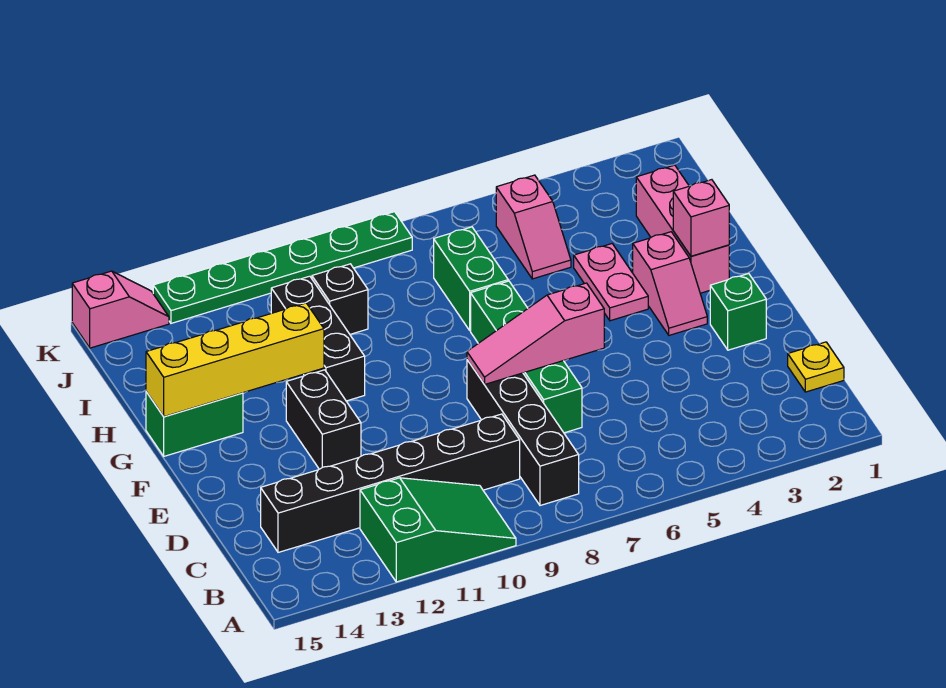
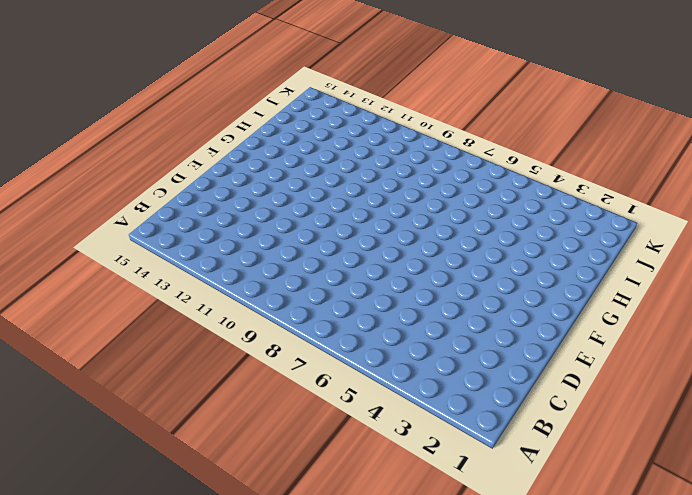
none -> green slope A10:B12 level 1 top 12
none -> black brick B8:E8 level 1
none -> yellow plate C1 level 1

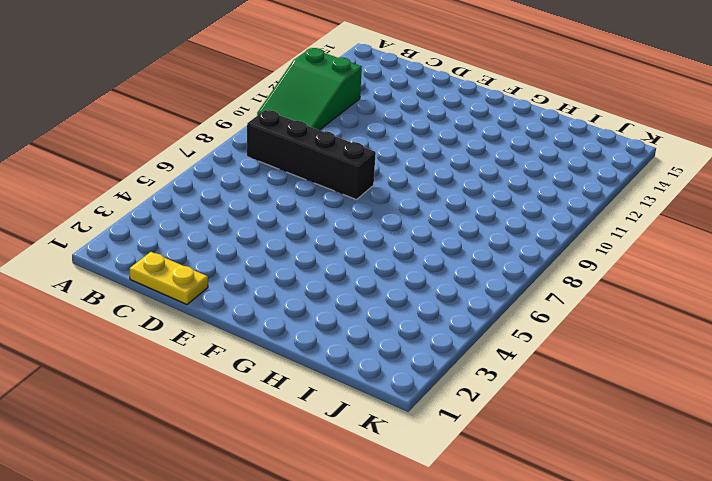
yellow plate C1:D1 level 1 -> yellow plate C1 level 1
none -> black brick C9:C14 level 1
none -> green brick D7:G7 level 1
none -> green brick E2 level 1

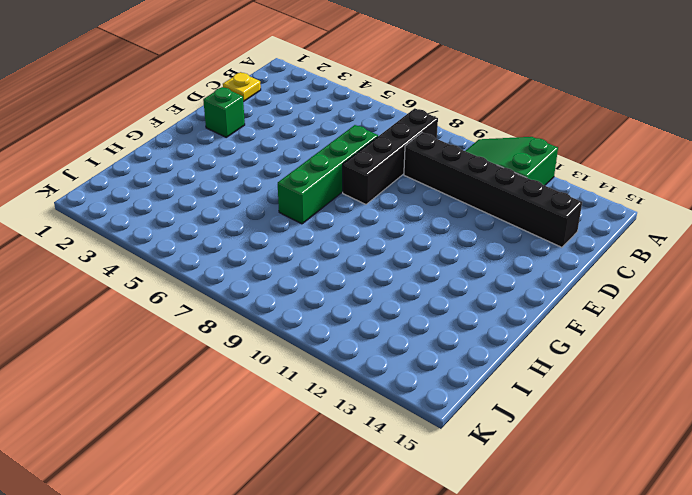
none -> black brick E12:F12 level 1
none -> pink slope F3:G3 level 1 top G
none -> pink brick G2:I2 level 1

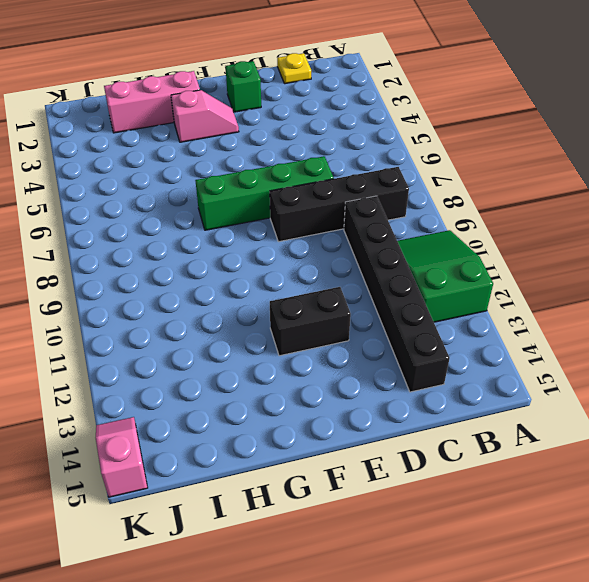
none -> pink plate G4:H4 level 1
none -> black brick G11:I11 level 1
none -> green brick G14:G15 level 1

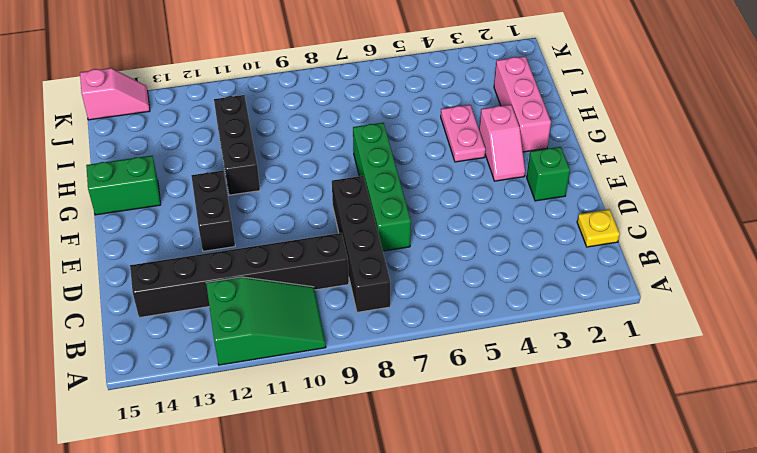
none -> green brick H7:I7 level 1
none -> pink slope I5:J5 level 1 top J
none -> black brick I10 level 1

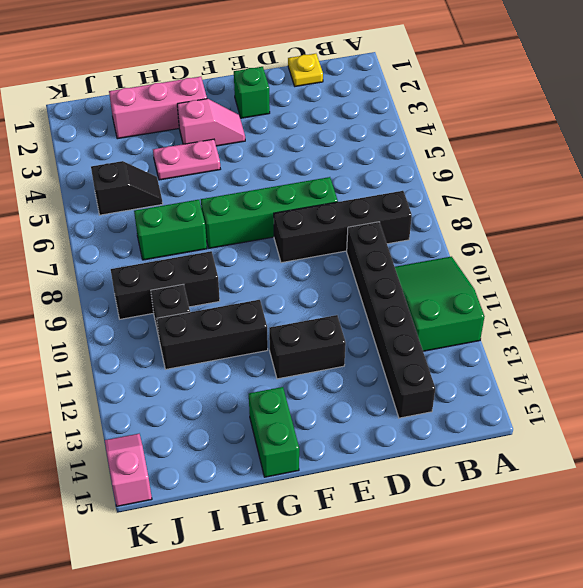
black brick H9:J9 level 1 -> none
black slope I5:J5 level 1 top J -> pink slope I5:J5 level 1 top J
none -> green plate K8:K13 level 1
none -> pink slope E6:E8 level 2 top 6
none -> pink brick G2 level 2

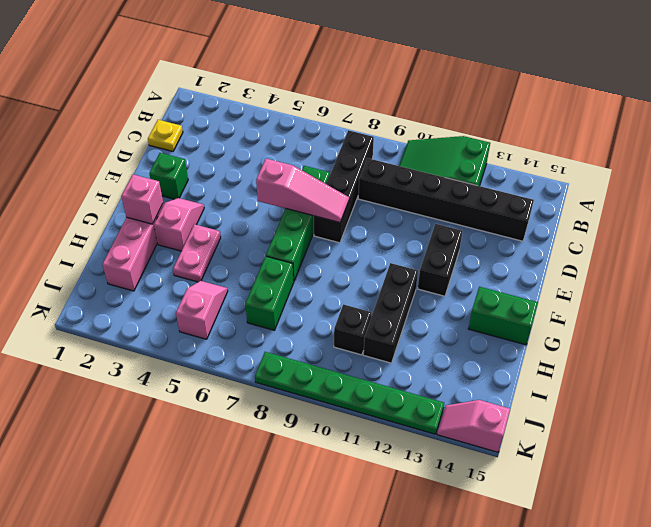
none -> yellow brick G12:G15 level 2

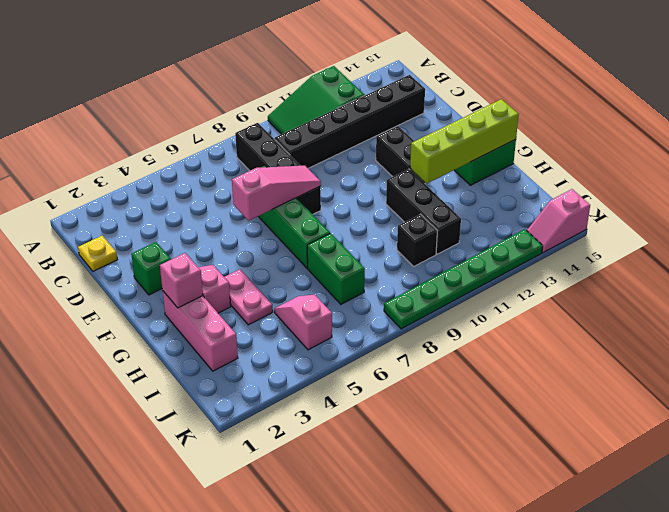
lime brick G12:G15 level 2 -> yellow brick G12:G15 level 2

